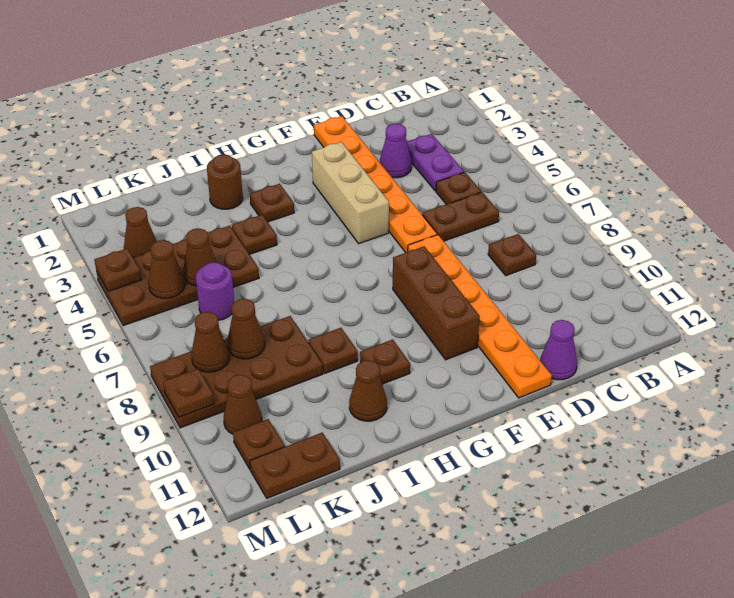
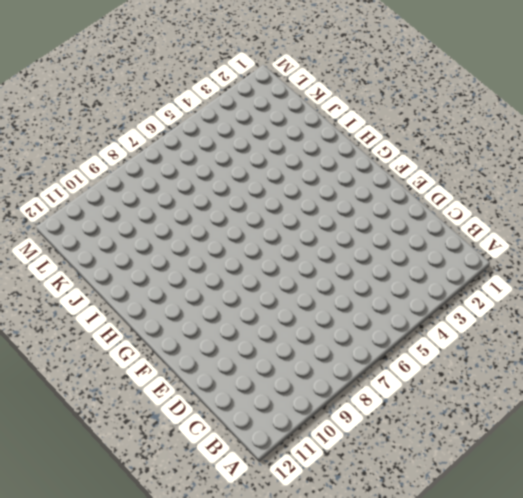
none -> purple plate C3:C4 level 1
none -> brown plate C5 level 1
none -> brown plate C6:D6 level 1

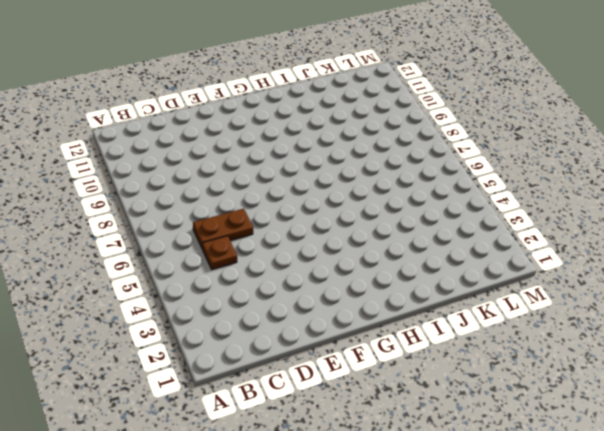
none -> purple plate C3:C4 level 1
none -> brown plate C8 level 1
none -> purple cone D3 level 1

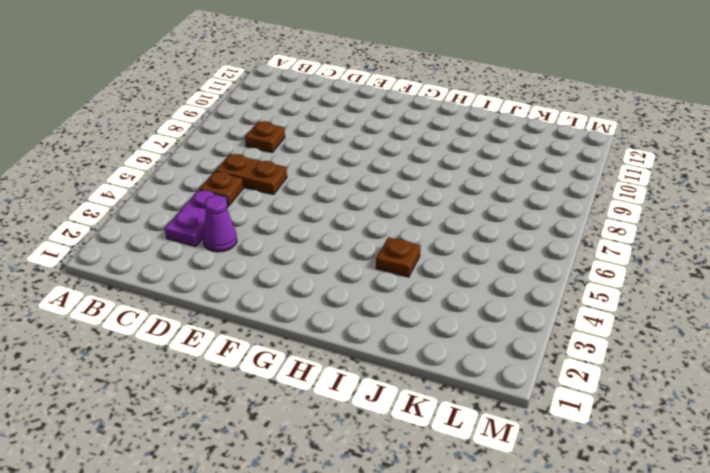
none -> purple cone D12 level 1
none -> orange plate E1:E6 level 1
none -> orange plate E7:E12 level 1

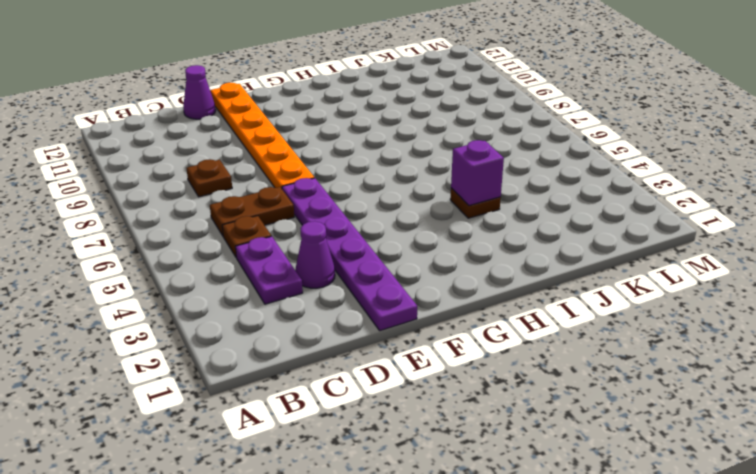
purple plate E1:E6 level 1 -> orange plate E1:E6 level 1
purple brick I4 level 2 -> none
none -> tan brick F3:F5 level 1
none -> brown brick F8:F10 level 1
none -> brown plate H3 level 1

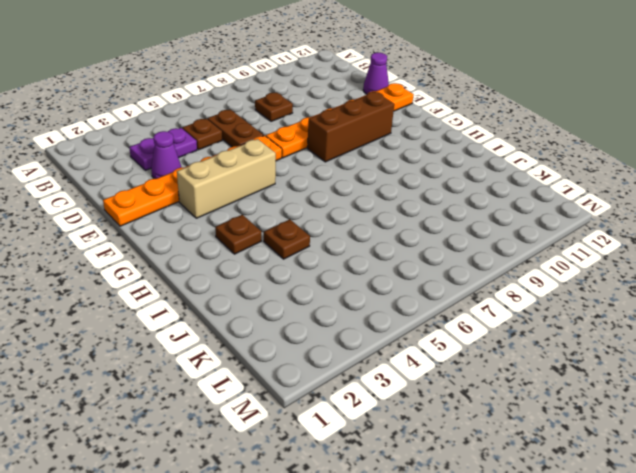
none -> brown plate H10 level 1
none -> brown round brick I2 level 1
none -> brown plate I9 level 1

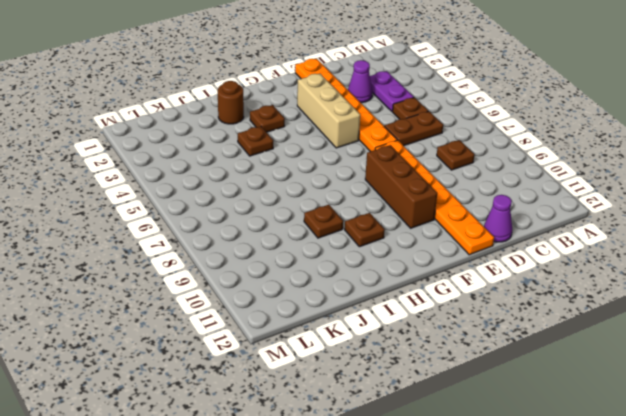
none -> brown cone I11 level 1
none -> brown plate J4:M5 level 1
none -> brown plate J8:M9 level 1

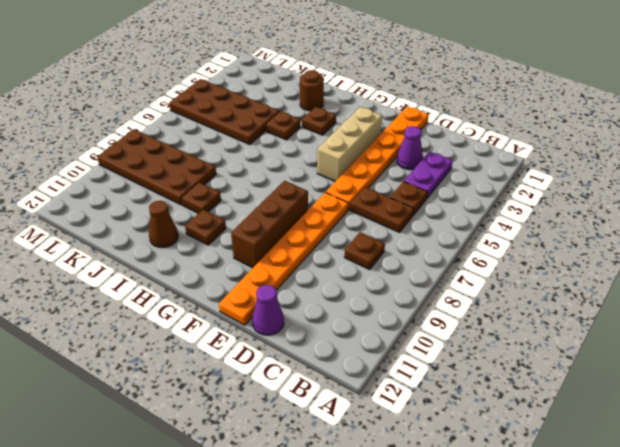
none -> purple round brick K6 level 1
none -> brown plate K12:L12 level 1
none -> brown cone L3 level 1

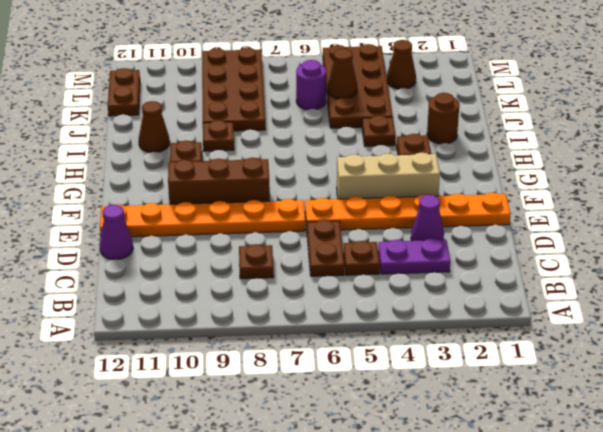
none -> brown cone L10 level 1
none -> brown plate L11 level 1
none -> brown cone K8 level 2

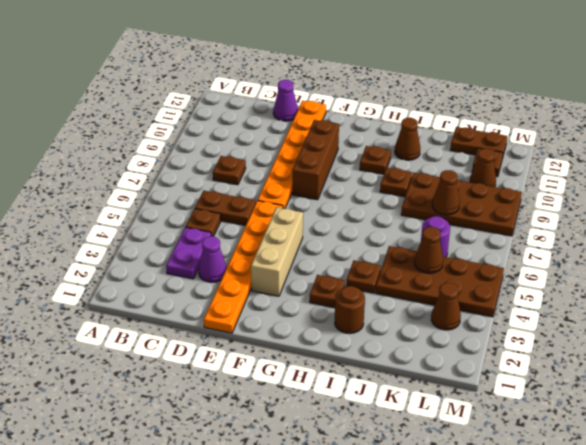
none -> brown cone L5 level 2
none -> brown cone L8 level 2
none -> brown plate M4 level 2

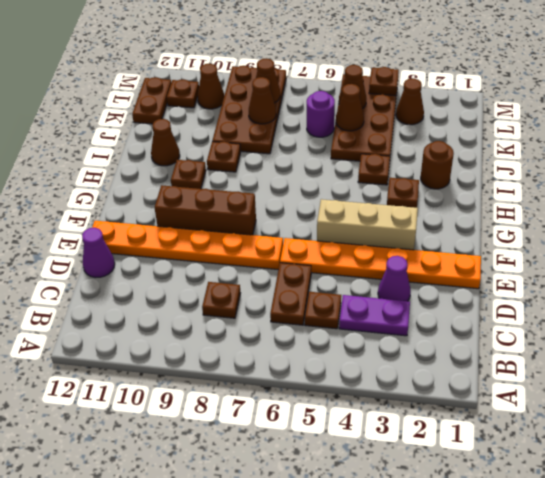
none -> brown plate M9 level 2

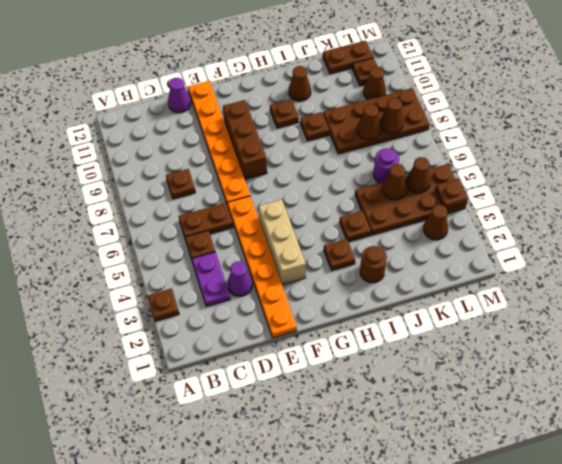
brown plate A3 level 1 -> brown plate M9 level 2

